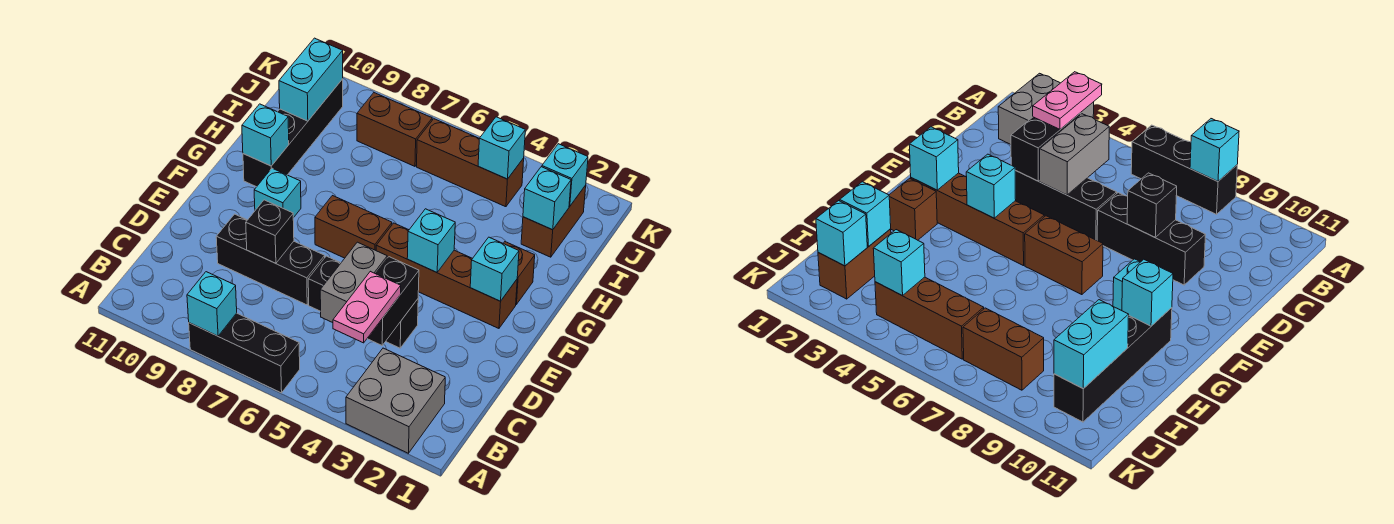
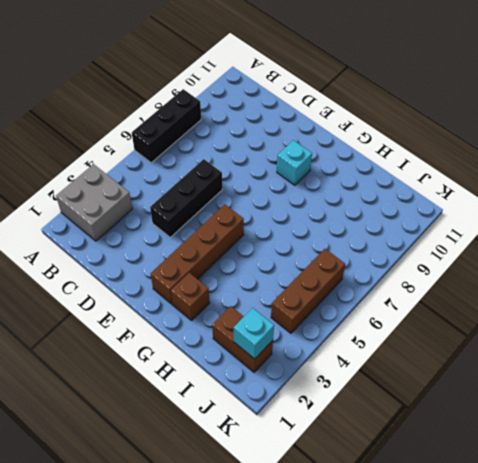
none -> black brick D7:D9 level 1
none -> brown brick F6:F7 level 1
none -> black brick G10:J10 level 1

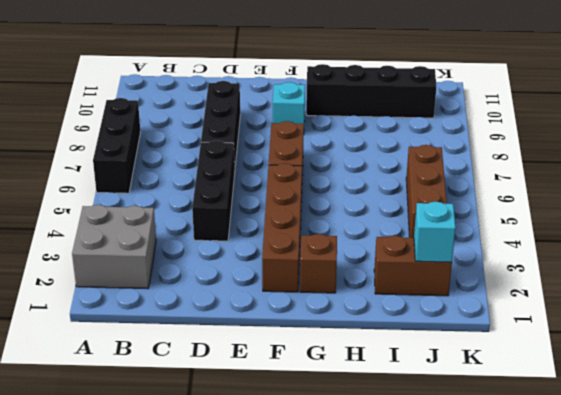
none -> brown brick J7:J8 level 1
none -> cyan brick A8 level 2
none -> black brick C4:D4 level 2

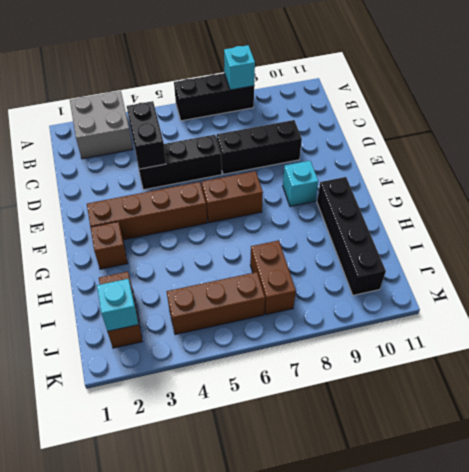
brown brick I7:J7 level 1 -> brown brick J7:J8 level 1
none -> grey brick C5:D5 level 2
none -> black brick D8 level 2
none -> cyan brick F2 level 2

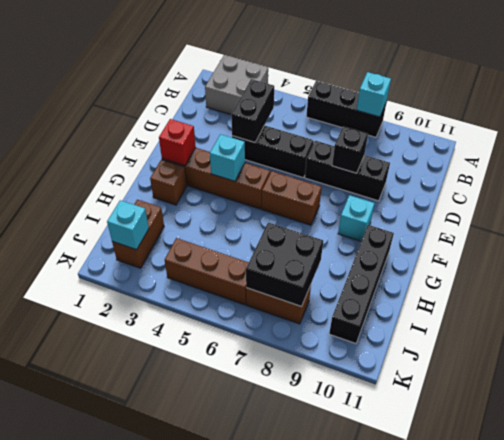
red brick F2 level 2 -> cyan brick F2 level 2
black brick I7:J8 level 2 -> none
none -> grey brick C5:D5 level 2
none -> cyan brick G10 level 2
none -> cyan brick I2 level 2

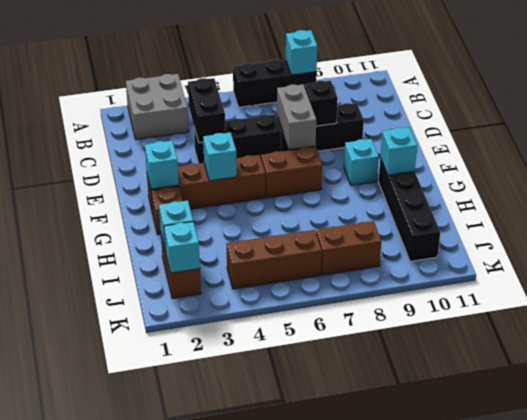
grey brick D7:E7 level 2 -> grey brick C5:D5 level 2
none -> cyan brick I10:J10 level 2
none -> cyan brick J4 level 2
none -> pink plate B4:C4 level 3

